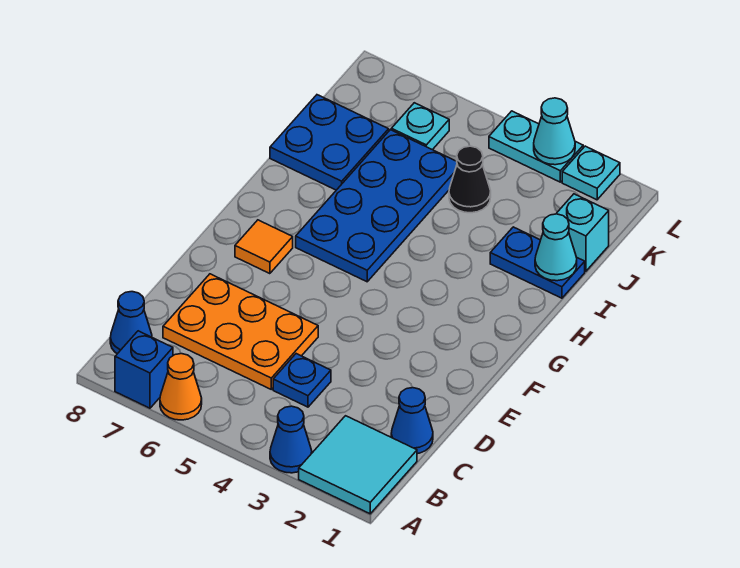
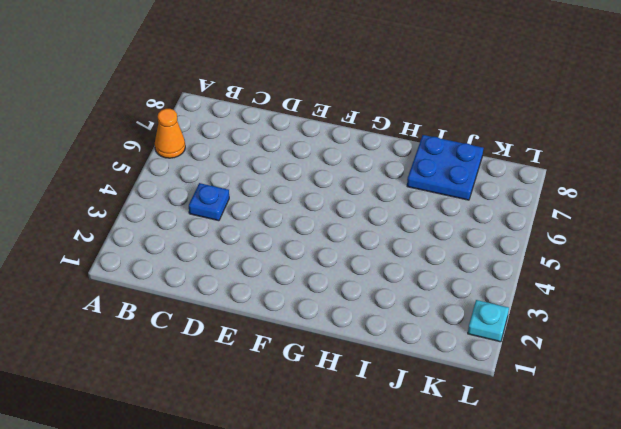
none -> cyan tile A1:B2 level 1
none -> blue cone A3 level 1
none -> blue brick A7 level 1

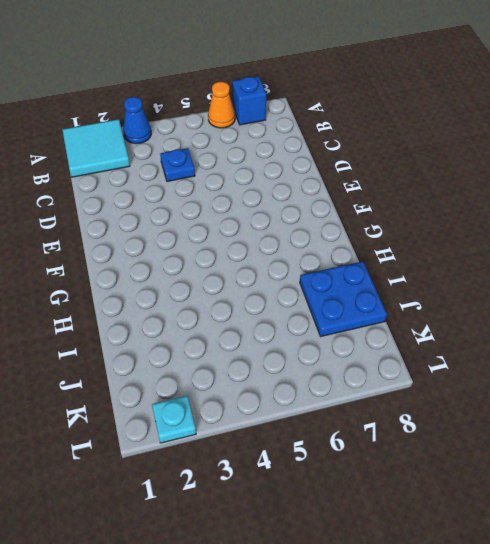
none -> blue cone B8 level 1
none -> blue cone C1 level 1
none -> orange plate C5:D7 level 1

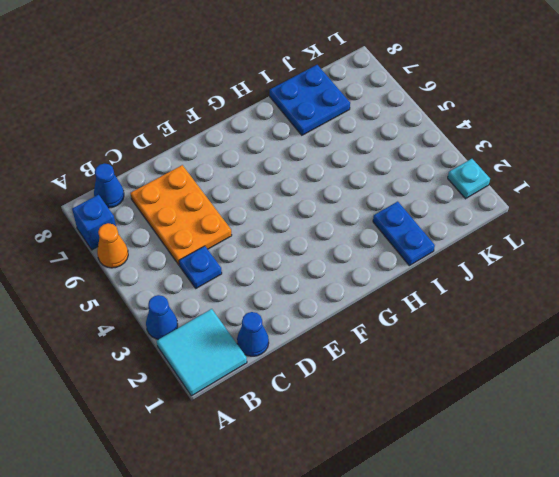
none -> orange tile F7 level 1
none -> blue plate G5:J6 level 1
none -> cyan brick J1 level 1

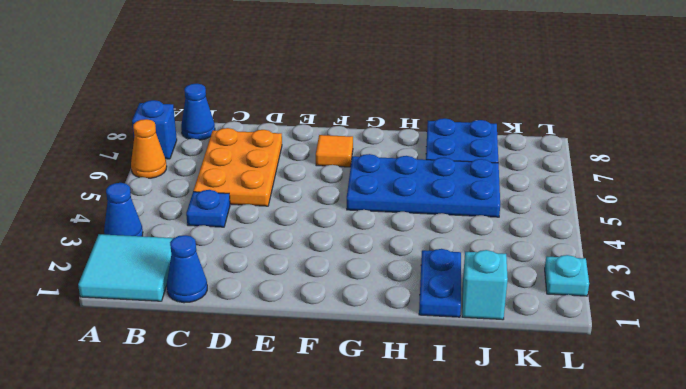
none -> black cone J4 level 1
none -> cyan plate K6 level 1
none -> cyan plate L3:L4 level 1

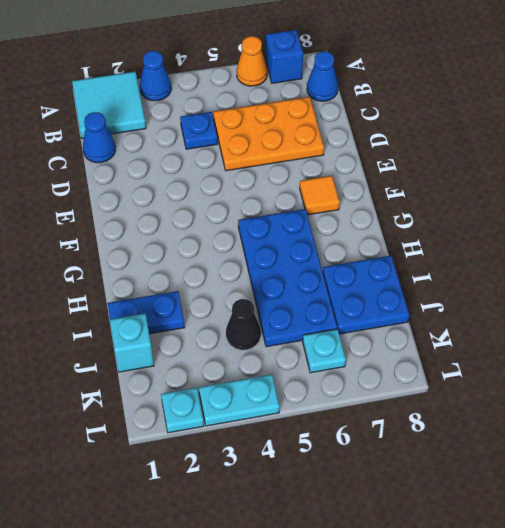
none -> cyan cone I1 level 2
none -> cyan cone L3 level 2

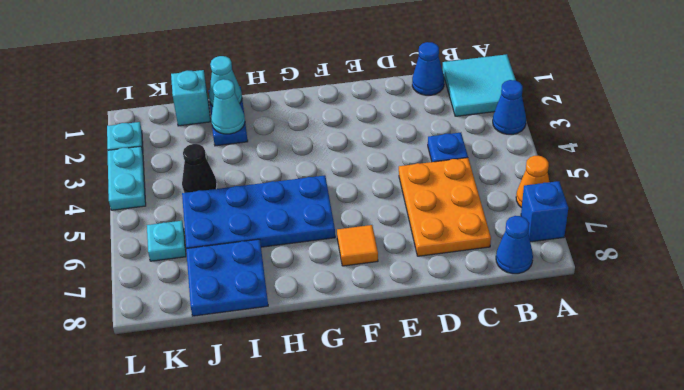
cyan cone I2 level 2 -> cyan cone L3 level 2

